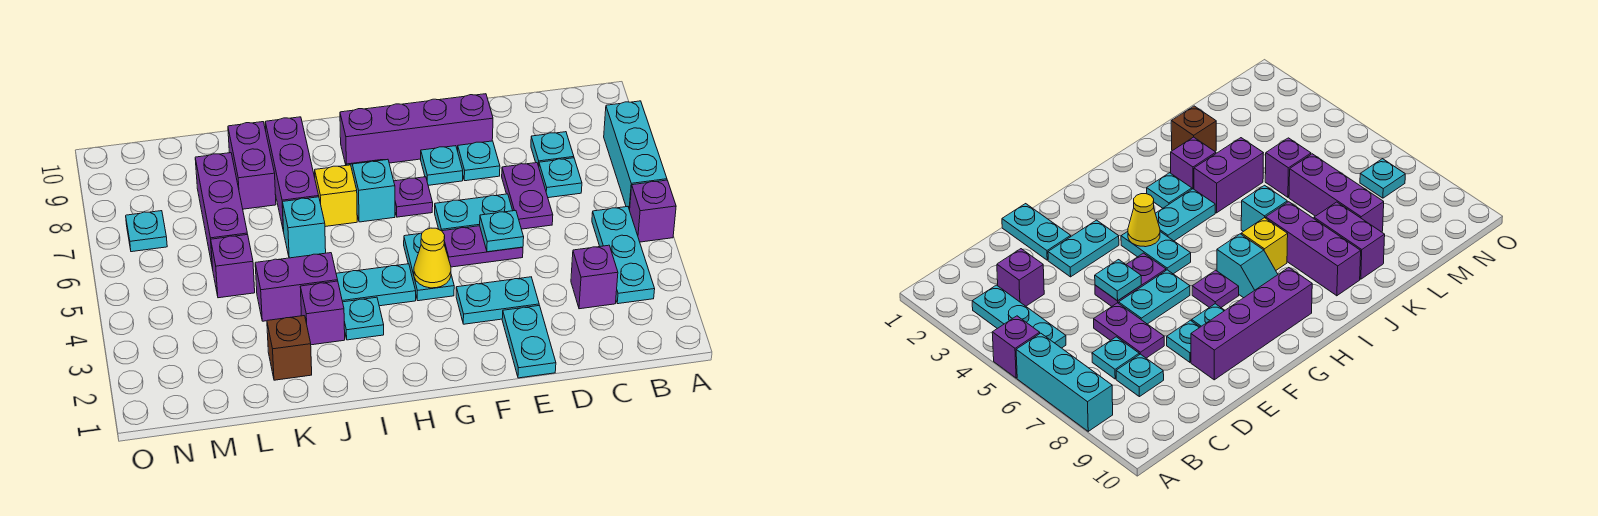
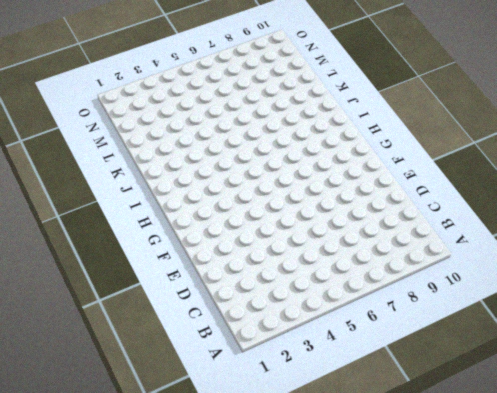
none -> purple brick A5 level 1
none -> cyan brick A6:A8 level 1
none -> cyan plate B3:B5 level 1
none -> purple brick C3 level 1

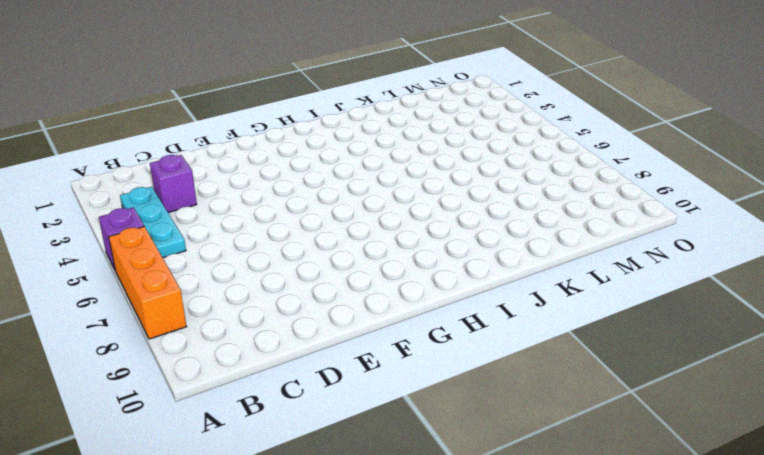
orange brick A6:A8 level 1 -> cyan brick A6:A8 level 1
none -> cyan plate C7 level 1
none -> cyan plate C8 level 1
none -> purple plate D6:D7 level 1
none -> cyan plate E1:E2 level 1

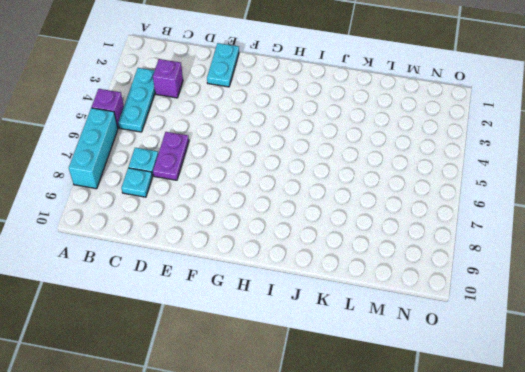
none -> cyan plate E3:F3 level 1
none -> purple plate E5:F5 level 1
none -> cyan plate E6:F6 level 1
none -> cyan plate E8 level 1

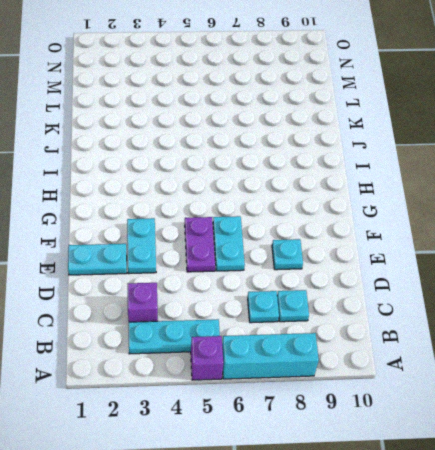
none -> purple plate D6:D7 level 1
none -> purple brick E9:H9 level 1
none -> cyan plate F8 level 1
none -> cyan plate G4:G5 level 1

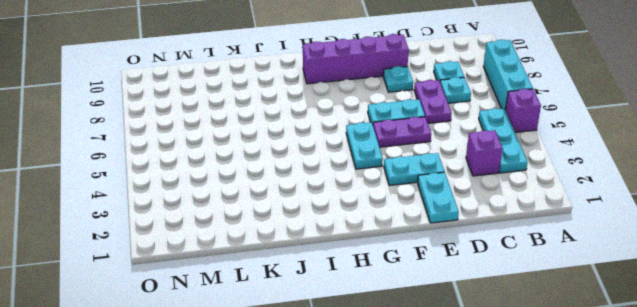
none -> cyan plate F8 level 1
none -> purple plate G7 level 1
none -> cyan plate H4:I4 level 1
none -> cyan slope H7:H8 level 1 top 7

